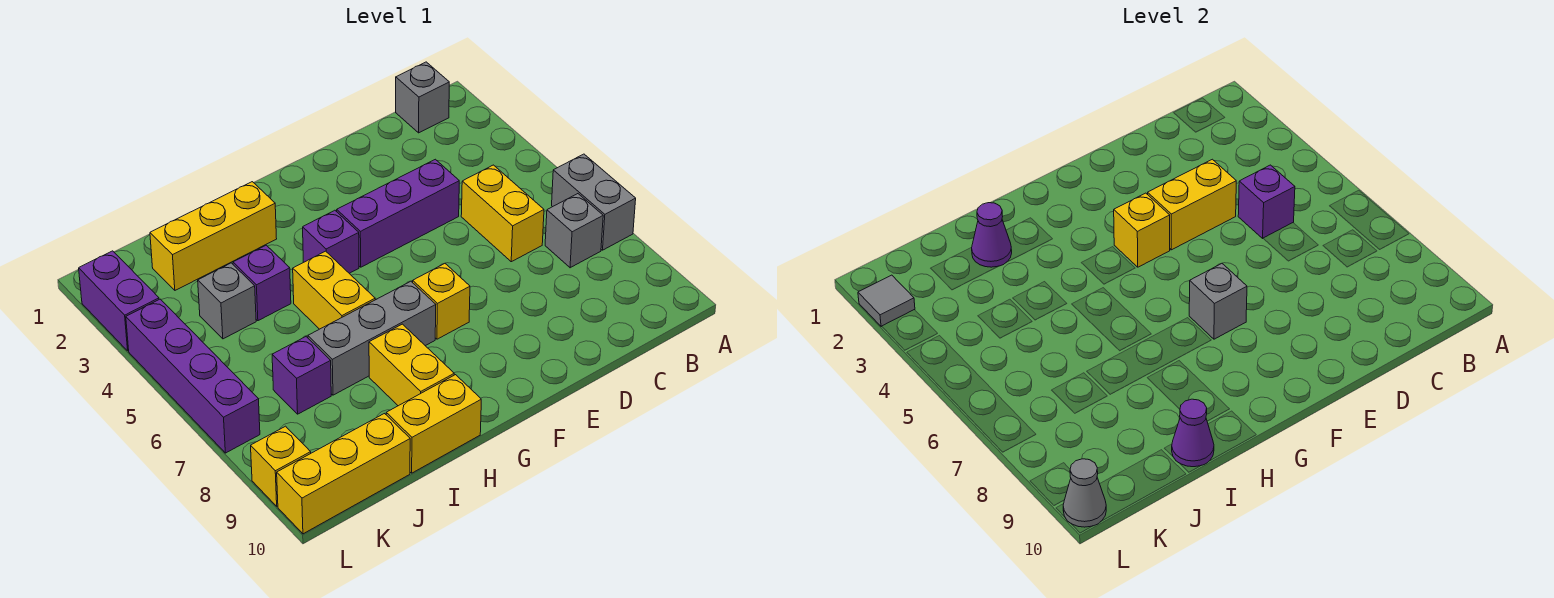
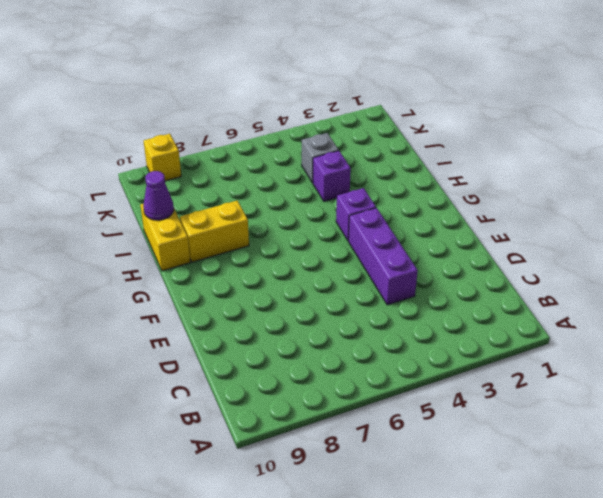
none -> grey brick A6:A7 level 1
none -> grey brick B1 level 1
none -> grey brick B7 level 1

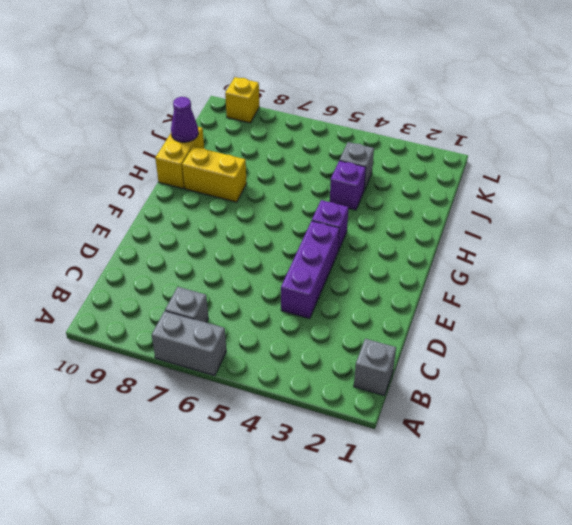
none -> yellow brick C5:C6 level 1
none -> yellow brick F7 level 1
none -> grey brick G7:I7 level 1

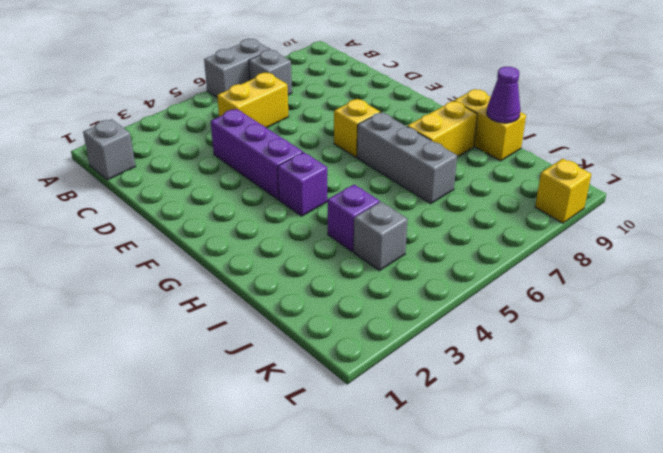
none -> yellow brick H2:J2 level 1
none -> yellow brick H5:H6 level 1
none -> purple brick J7 level 1

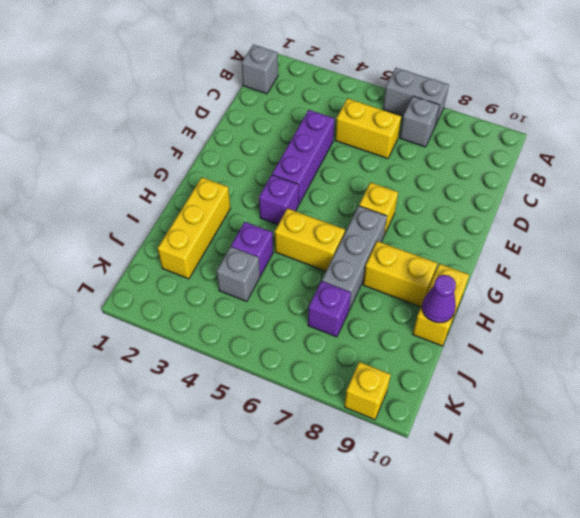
none -> yellow brick J10:L10 level 1
none -> purple brick L2:L3 level 1
none -> purple brick L4:L7 level 1

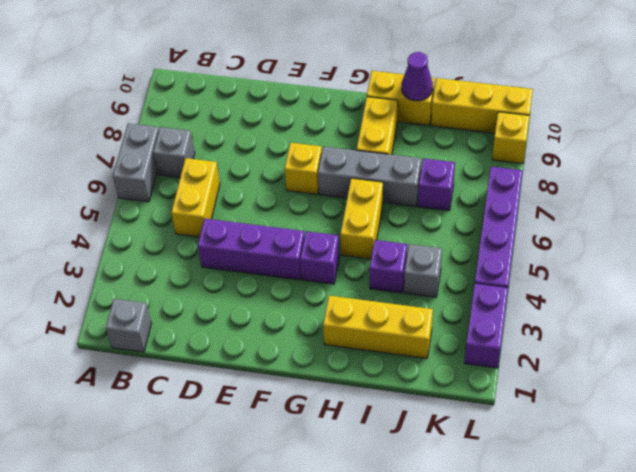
none -> purple brick C5 level 2
none -> yellow brick D4:E4 level 2
none -> yellow brick F4 level 2

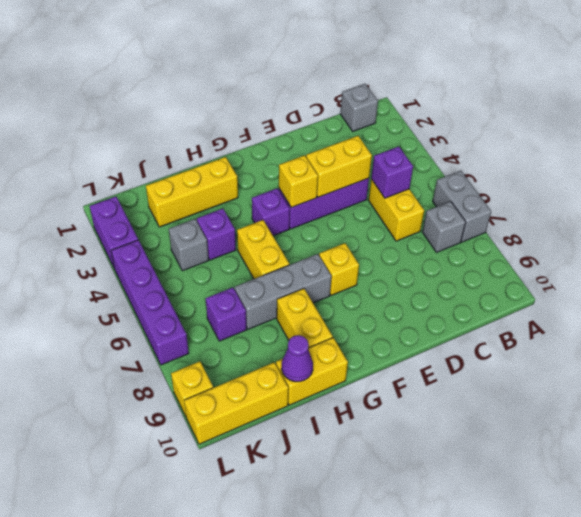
none -> grey brick F7 level 2
none -> purple cone I2 level 2
none -> grey tile L2 level 2

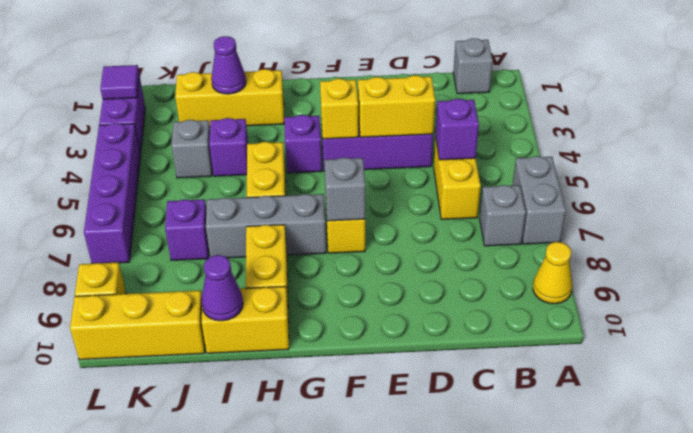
yellow cone A9 level 1 -> none
purple tile L2 level 2 -> grey tile L2 level 2
none -> grey cone L10 level 2

